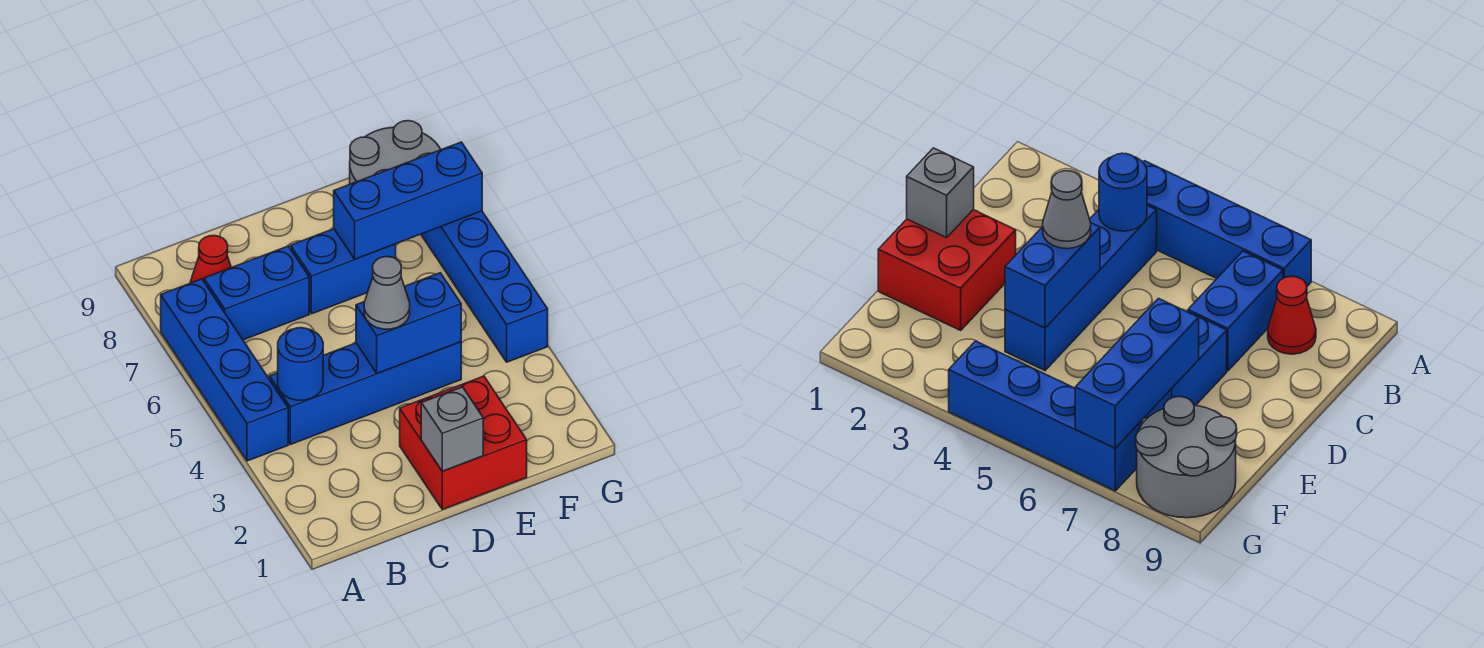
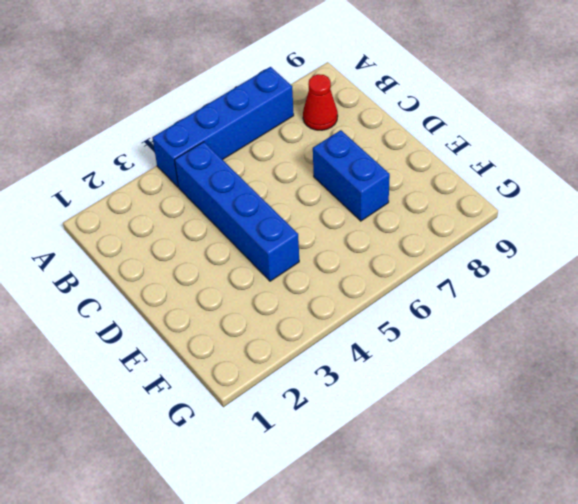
none -> blue brick B7:C7 level 1
none -> red brick D1:E2 level 1
none -> grey round brick F8:G9 level 1

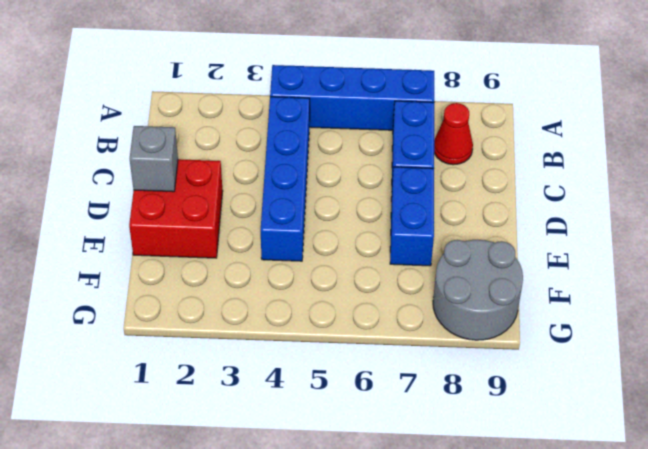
none -> blue brick G4:G7 level 1
none -> blue round brick B4 level 2
none -> blue brick D4:E4 level 2

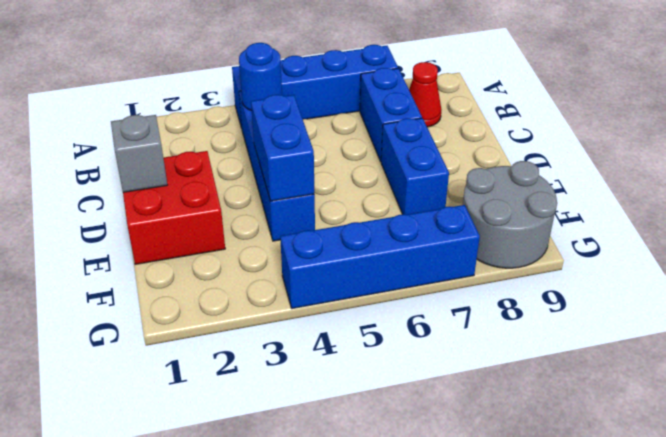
none -> blue brick E7:G7 level 2
none -> grey cone D4 level 3

